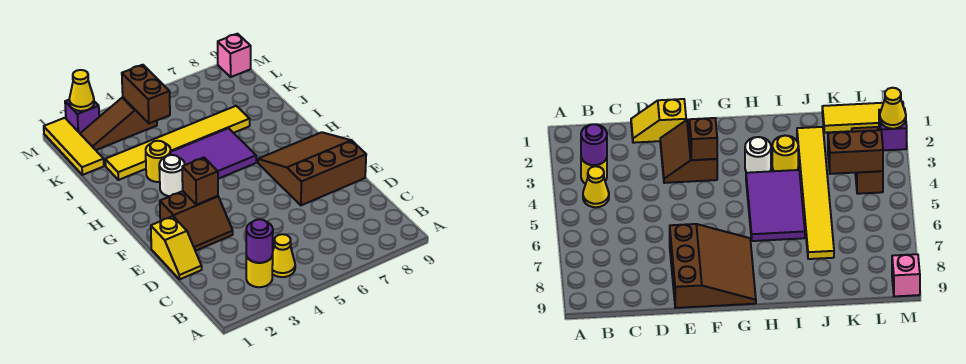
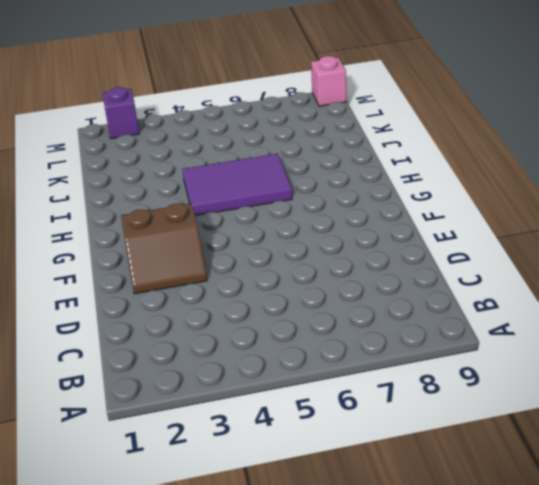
none -> yellow round brick B3 level 1
none -> yellow cone B4 level 1
none -> yellow slope D1:E1 level 1 top E

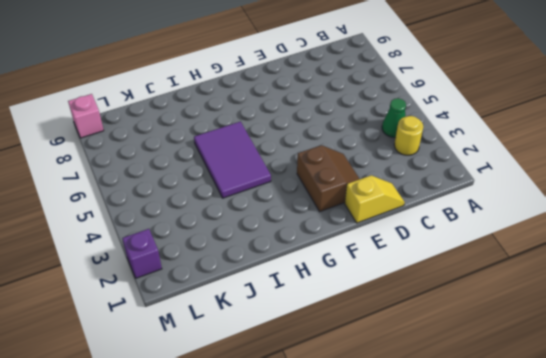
green cone B4 level 1 -> yellow cone B4 level 1
none -> brown slope E7:G9 level 1 top E
none -> white round brick H3 level 1
none -> yellow round brick I3 level 1

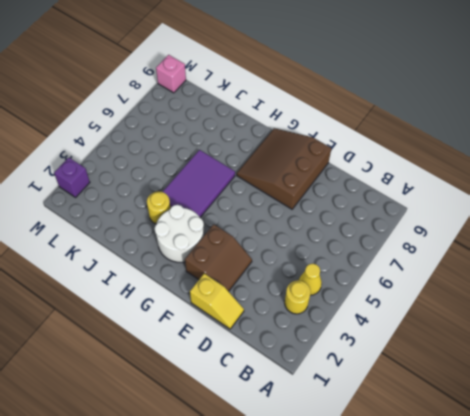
white round brick G2:H3 level 1 -> white round brick H3 level 1
none -> yellow tile J2:J7 level 1
none -> yellow tile K1:M1 level 1
none -> brown slope L2:L4 level 1 top 4

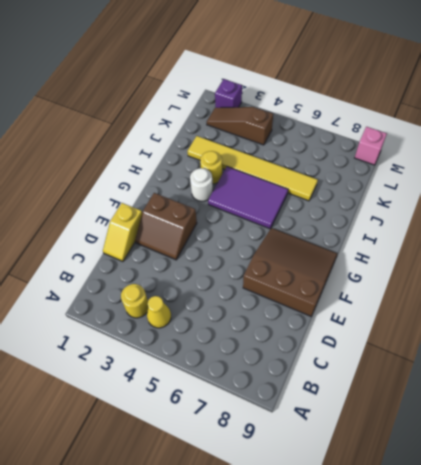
none -> yellow tile K1:M1 level 1
none -> purple round brick B3 level 2
none -> brown brick F3 level 2

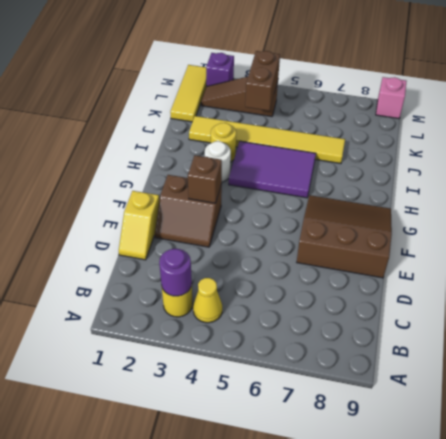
none -> yellow cone M2 level 2

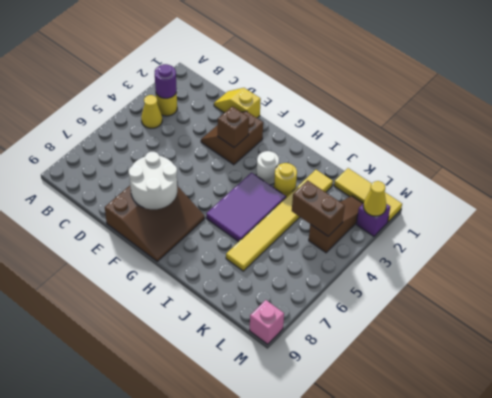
white round brick E7:F8 level 2 -> none

